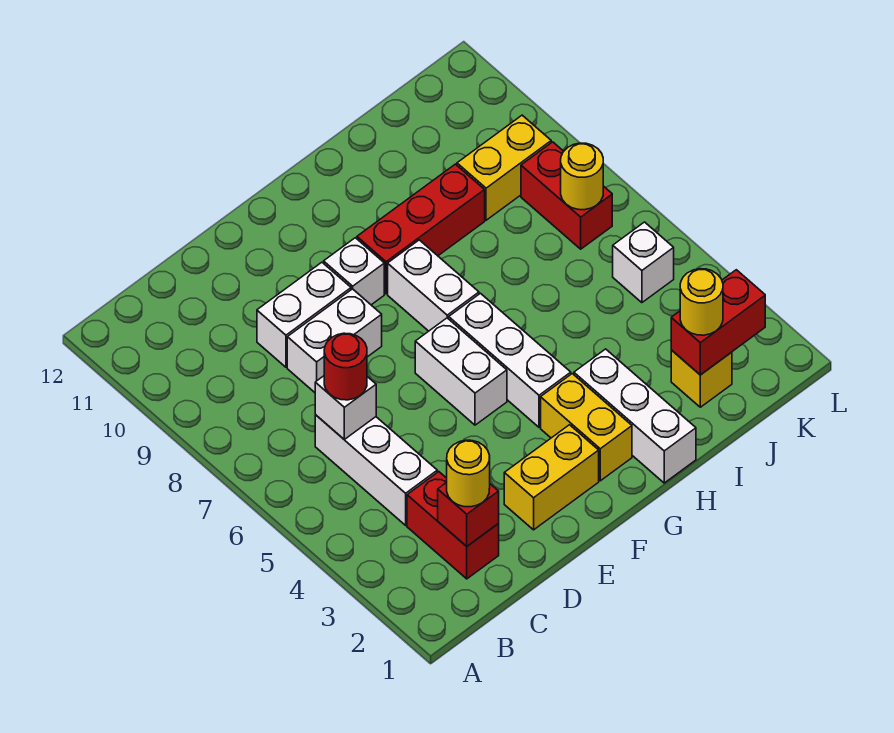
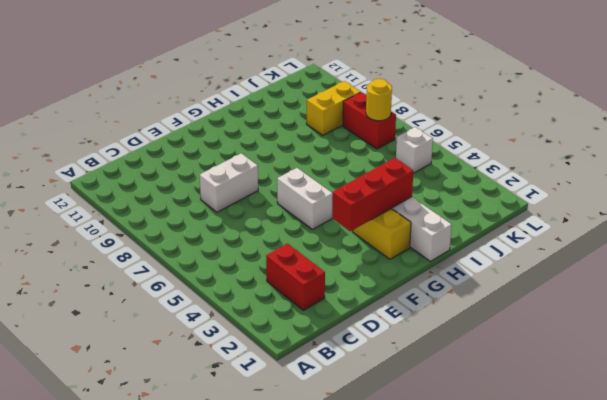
red brick F3:H3 level 2 -> red brick G9:I9 level 1
none -> white brick C4:C6 level 1
none -> white brick D9:E9 level 1
none -> yellow brick E2:F2 level 1

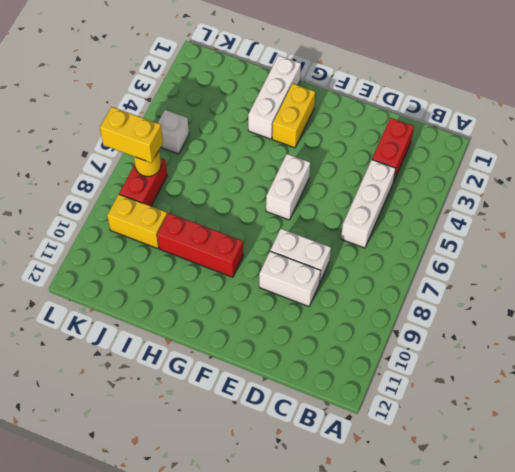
yellow brick K7:L7 level 3 -> yellow brick E2:F2 level 1
none -> white brick F9 level 1
none -> white brick G4:G6 level 1
none -> white brick G7:G8 level 1

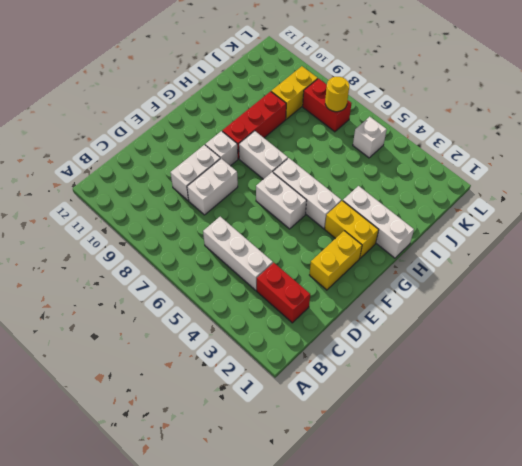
none -> yellow brick J2 level 1
none -> red brick C2 level 2
none -> white brick C6 level 2

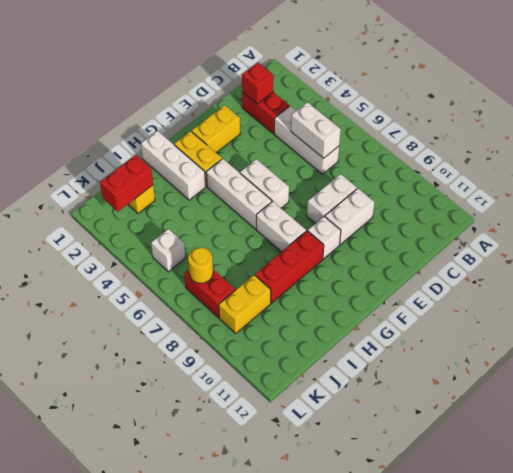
white brick C5:C6 level 2 -> white brick C6 level 2
none -> yellow round brick C2 level 3
none -> red round brick C6 level 3
none -> yellow round brick J2 level 3

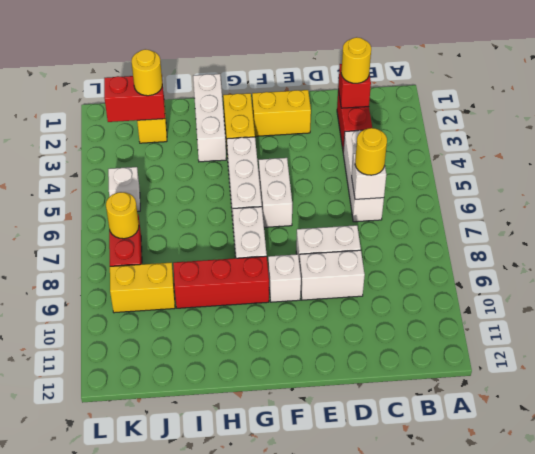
yellow round brick C6 level 3 -> red round brick C6 level 3

